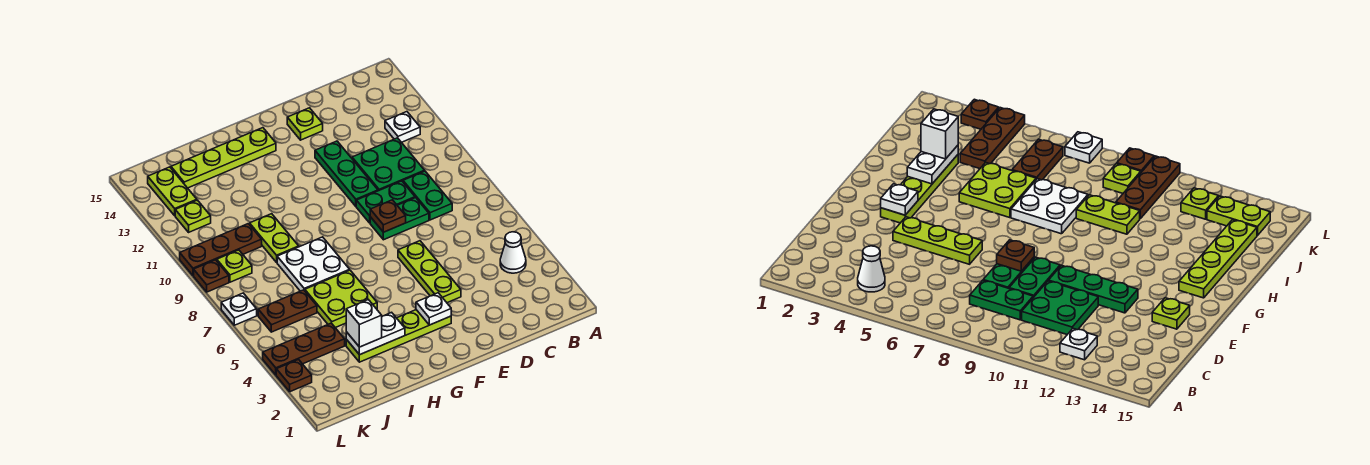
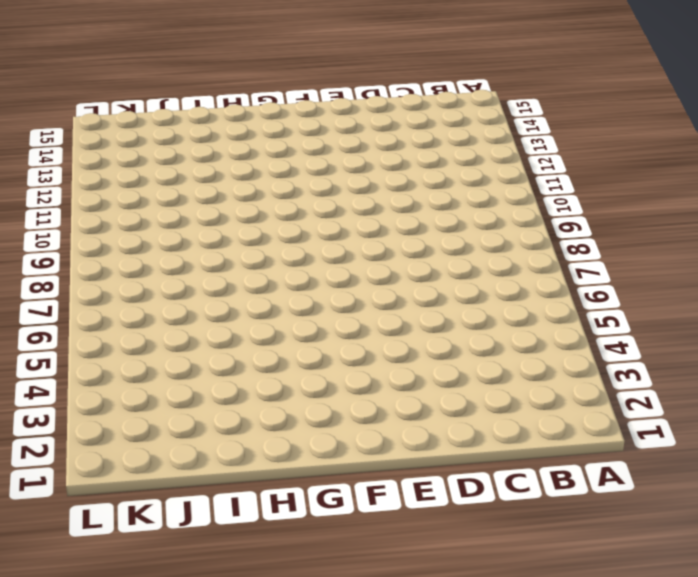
none -> white cone B4 level 1
none -> white plate B12 level 1
none -> green plate C8:C9 level 1

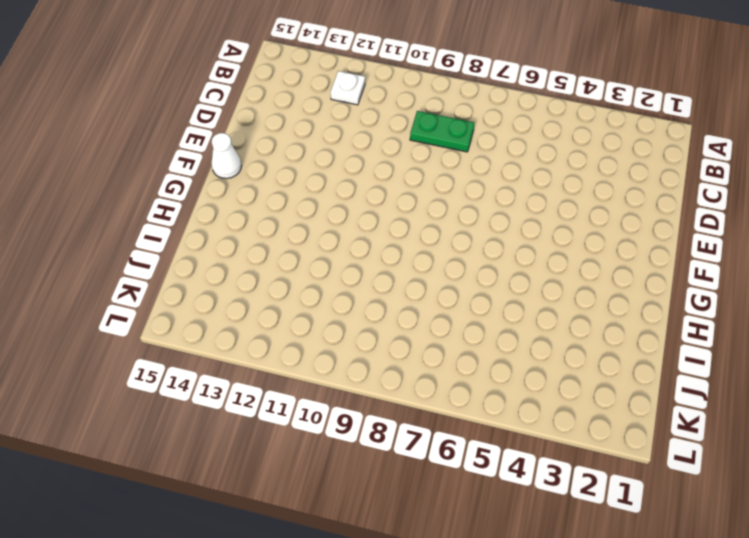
white cone F15 level 1 -> white cone B4 level 1
none -> green plate C10:D11 level 1
none -> green plate D8:E8 level 1
none -> green plate D9:E9 level 1

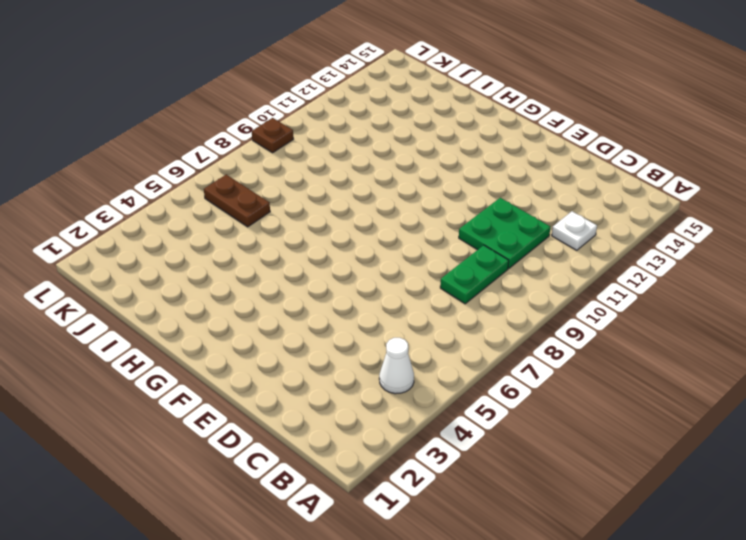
none -> green plate D8:E8 level 1
none -> green plate D9:E9 level 1
none -> lime plate E4:E6 level 1

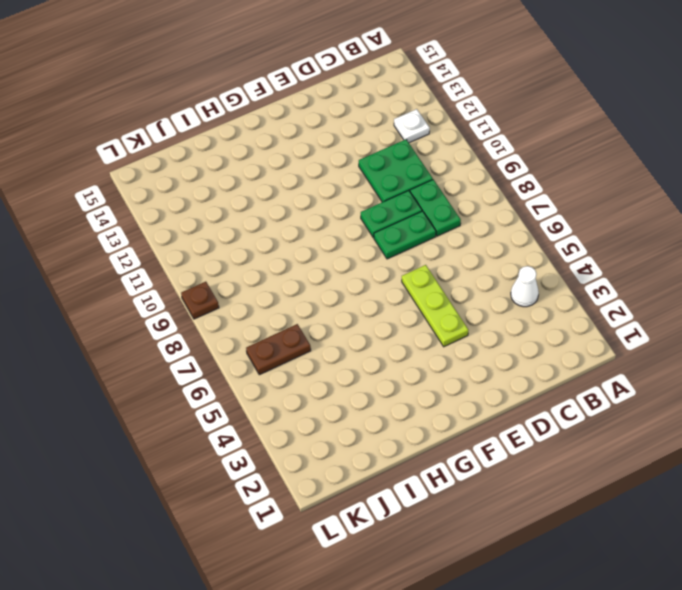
none -> green plate E10:E12 level 1
none -> lime plate E14 level 1
none -> lime plate F3:I3 level 1

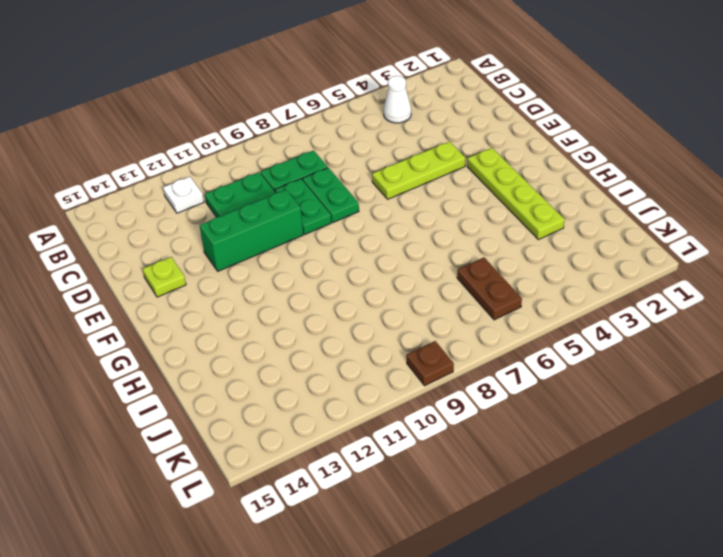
green brick E10:E12 level 1 -> green plate E10:E12 level 1
none -> lime plate G14:J14 level 1
none -> lime plate H5:I6 level 1
none -> white plate H7:I8 level 1

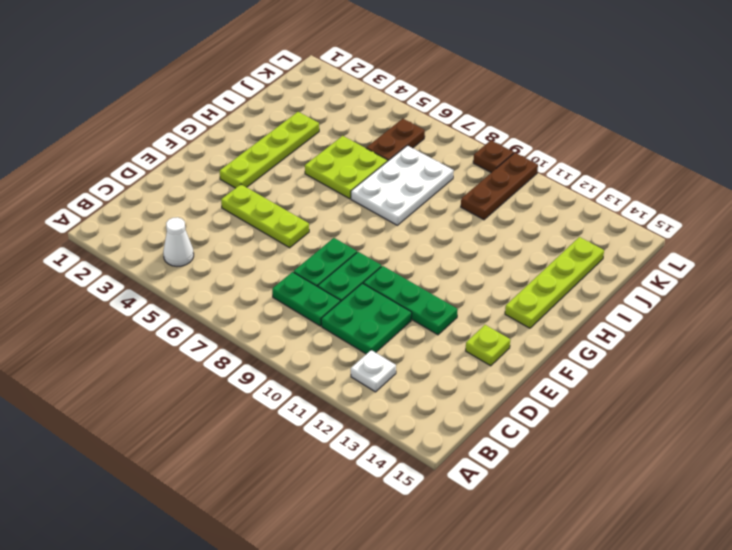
white plate H7:J8 level 1 -> white plate H7:I8 level 1
none -> lime plate I9:I10 level 1
none -> brown plate J4:L4 level 1
none -> lime plate K9 level 1

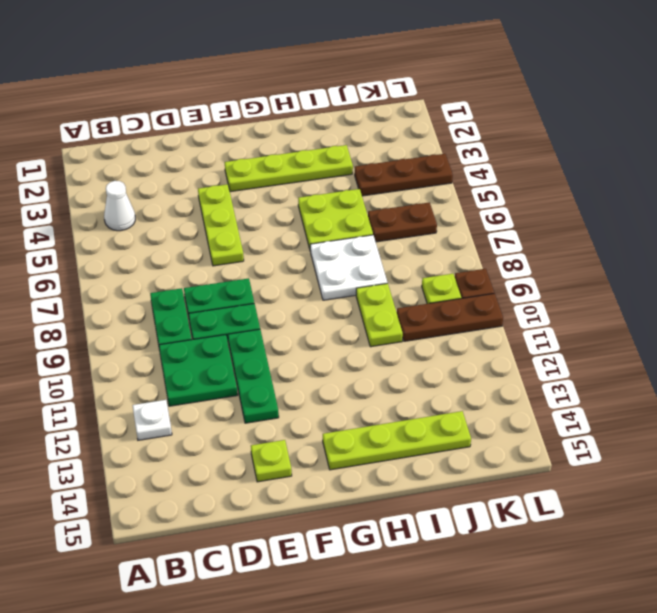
none -> lime plate K12 level 1
none -> lime plate K13:K14 level 1
none -> brown plate L3 level 1

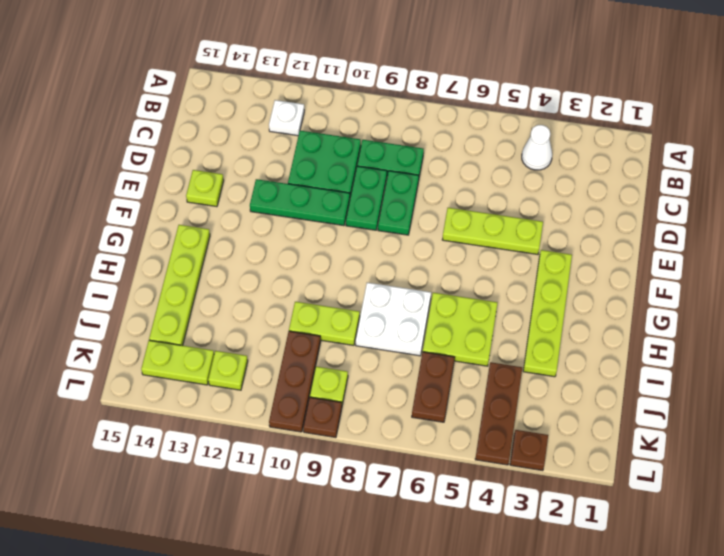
none -> white plate L7 level 1
none -> brown plate E8 level 2
none -> white plate F3 level 2

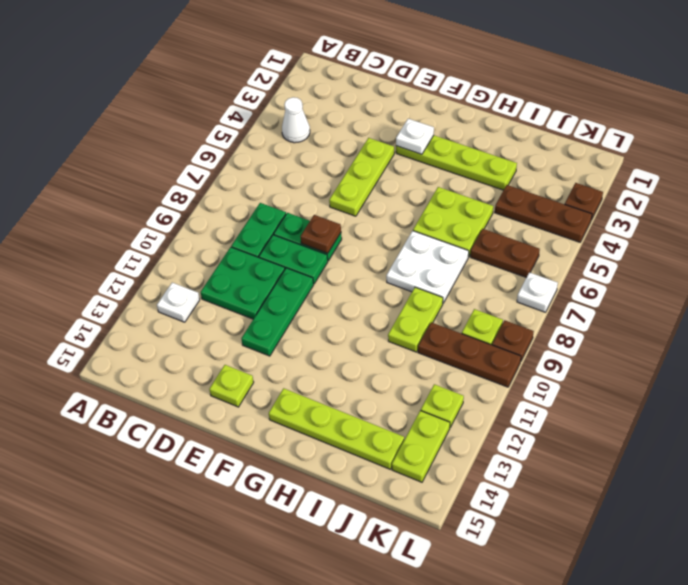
none -> white plate H3:I3 level 2
none -> white brick I3 level 3

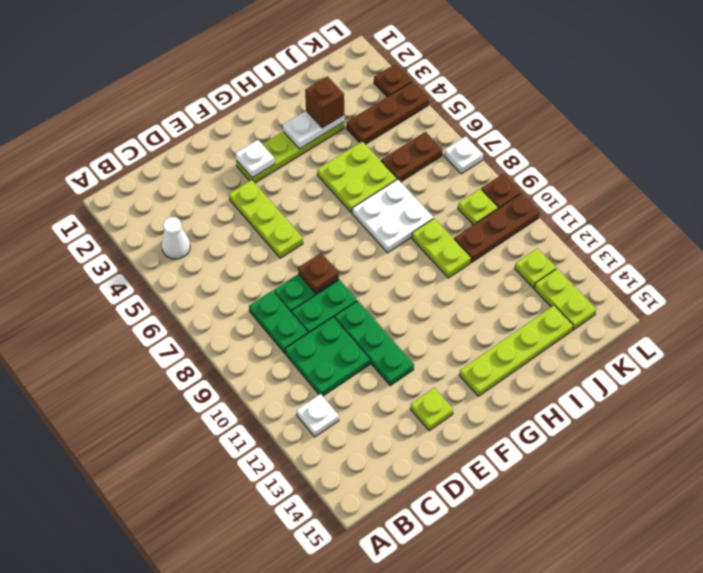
brown brick I3 level 3 -> white brick I3 level 3

